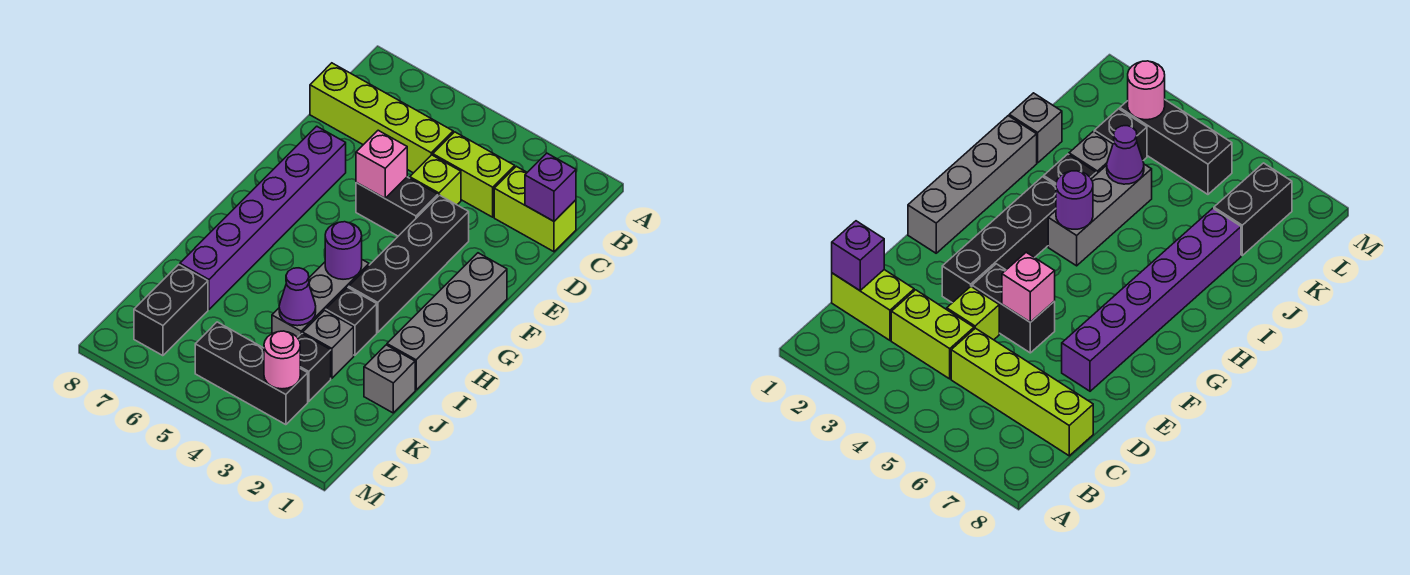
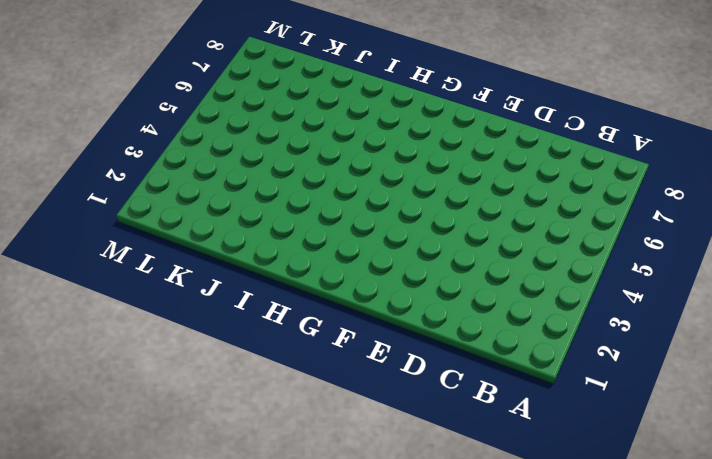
none -> lime brick C1:C2 level 1
none -> lime brick C3:C4 level 1
none -> lime brick C5:C8 level 1

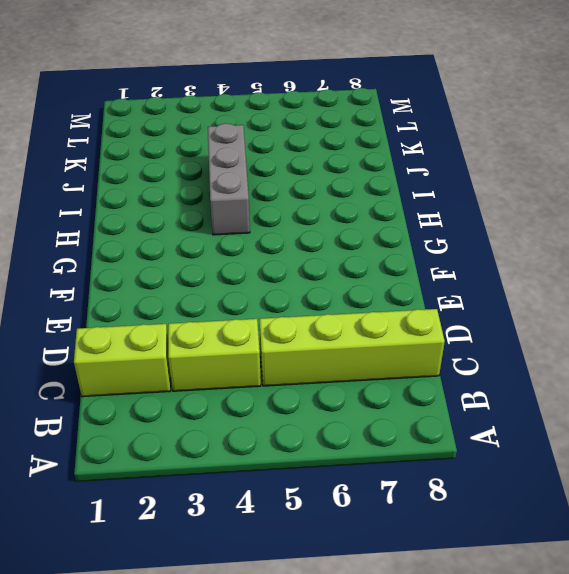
none -> lime brick D4 level 1
none -> black brick E3:H3 level 1
none -> black brick E4:E5 level 1

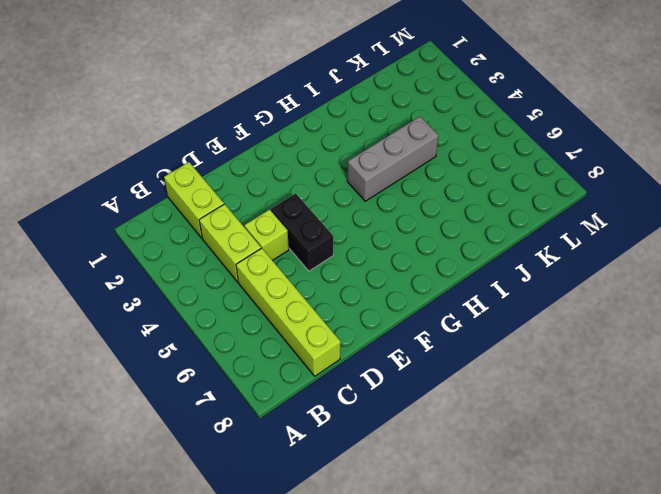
none -> black brick E3:H3 level 1
none -> purple brick E7:J7 level 1
none -> grey brick F1:I1 level 1

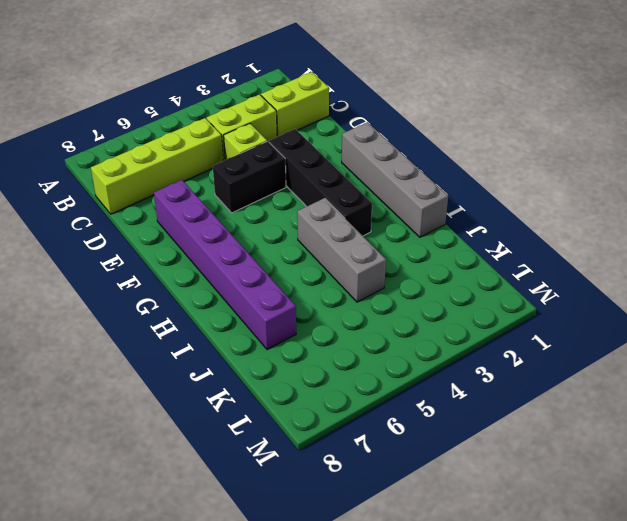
none -> black brick I3 level 1
none -> grey brick J1 level 1
none -> grey brick J3 level 1

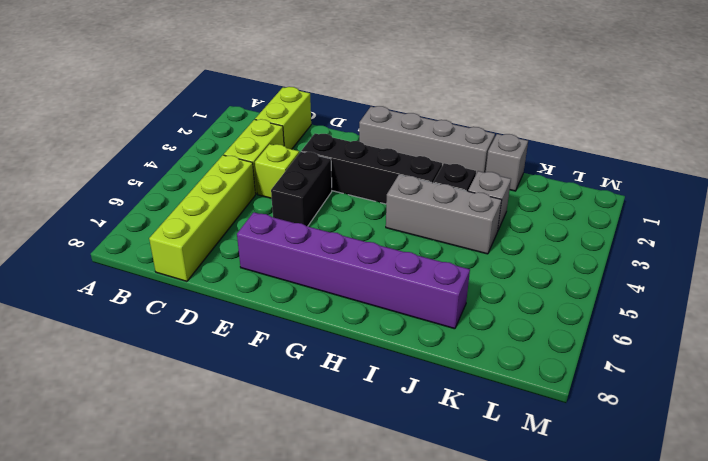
none -> black brick K3 level 1
none -> black brick K7:L7 level 1
none -> black brick L3:L5 level 1

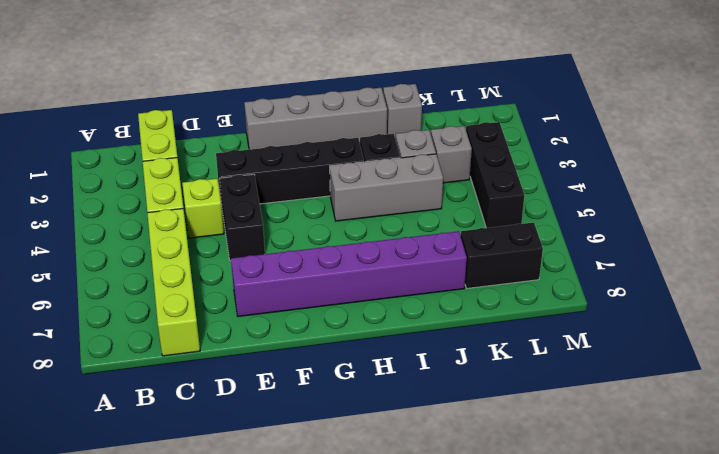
grey brick K3 level 1 -> black brick K3 level 1
none -> purple brick C1 level 2
none -> pink brick E5 level 2
none -> purple round brick H4 level 2

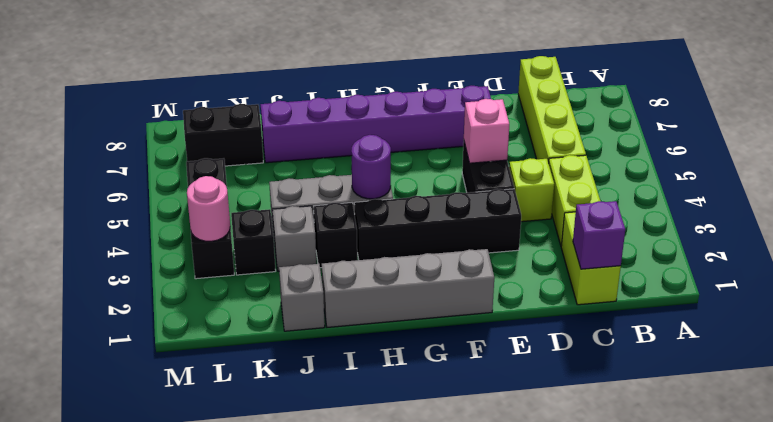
none -> purple cone J4 level 2

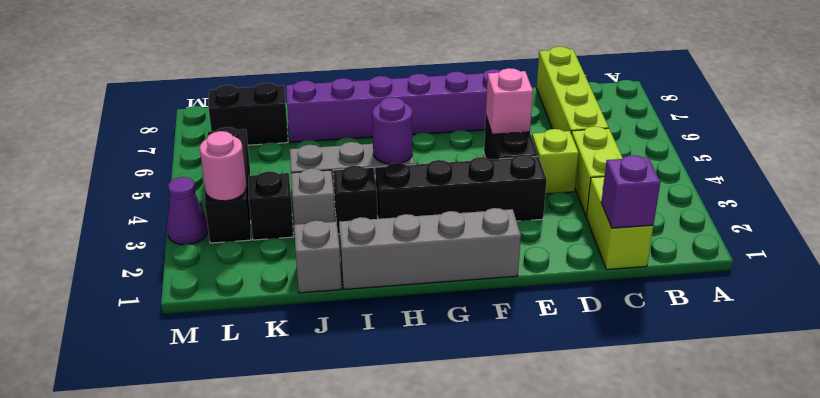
purple cone M3 level 1 -> purple cone J4 level 2

